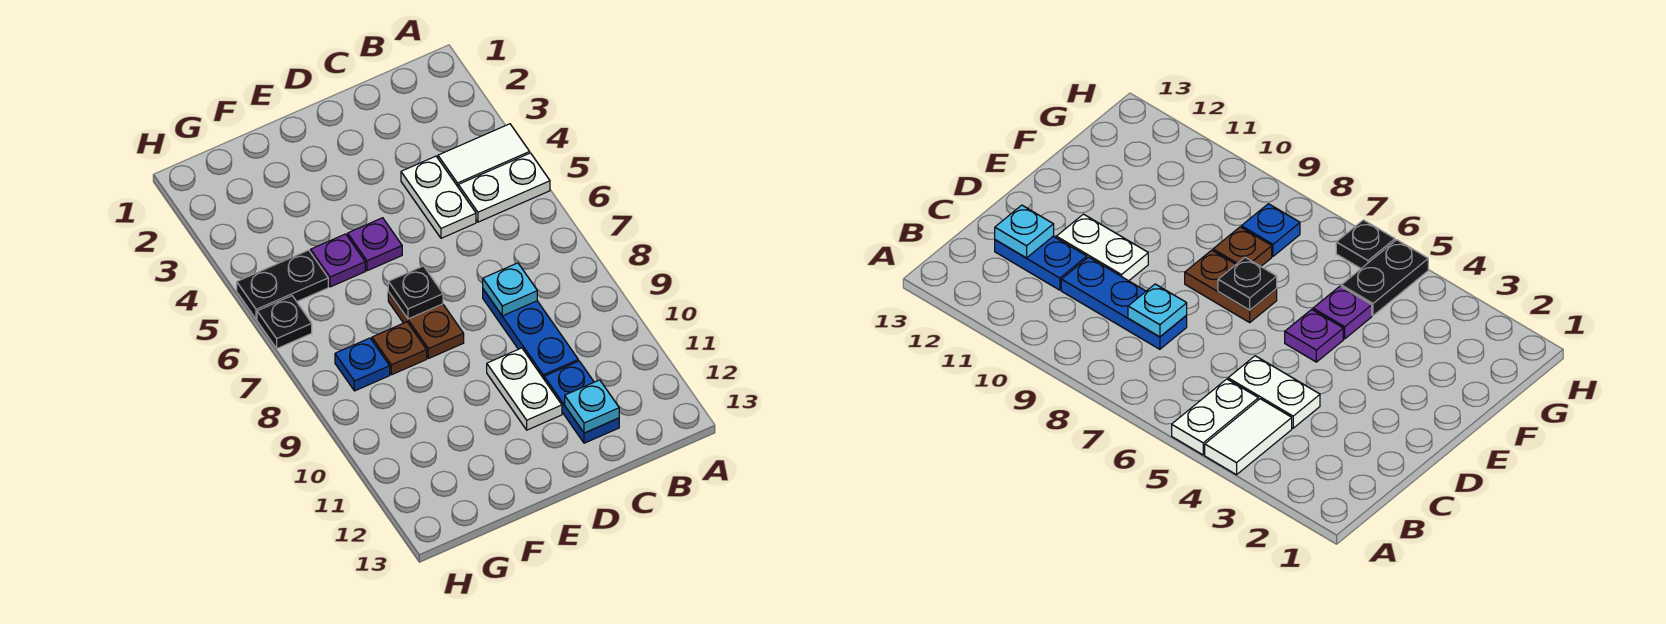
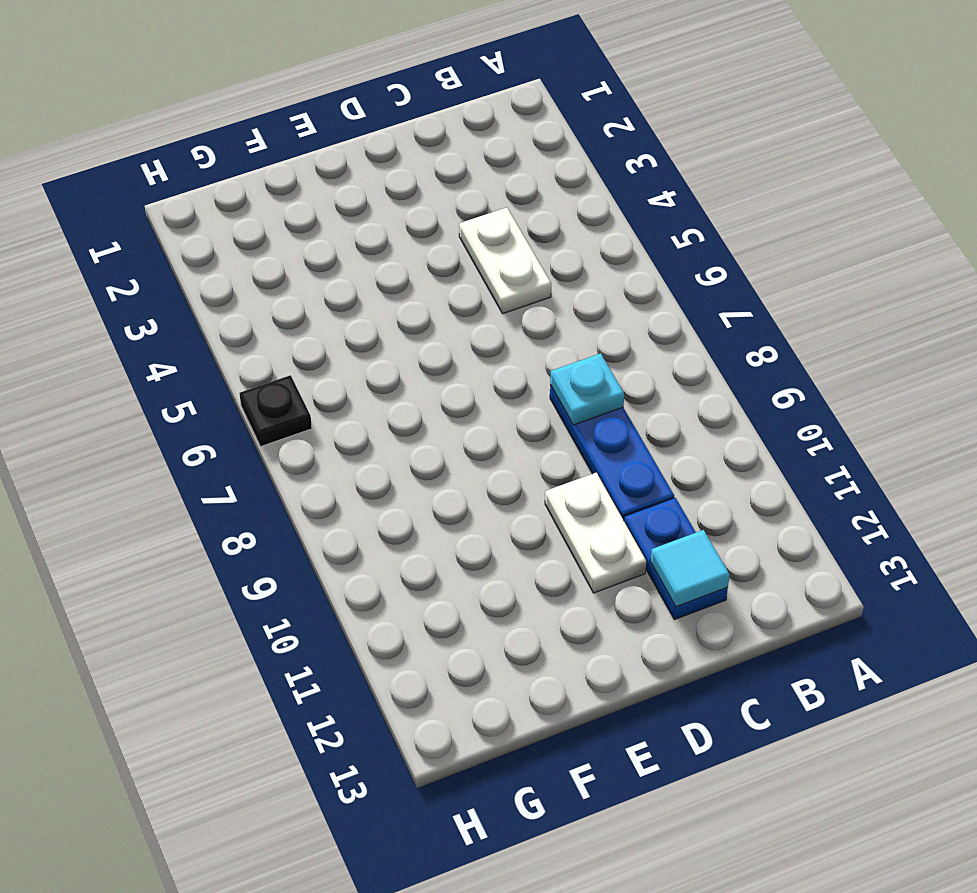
cyan tile C12 level 2 -> cyan plate C12 level 2
none -> white tile A4:B4 level 1
none -> white plate A5:B5 level 1
none -> purple plate E5 level 1

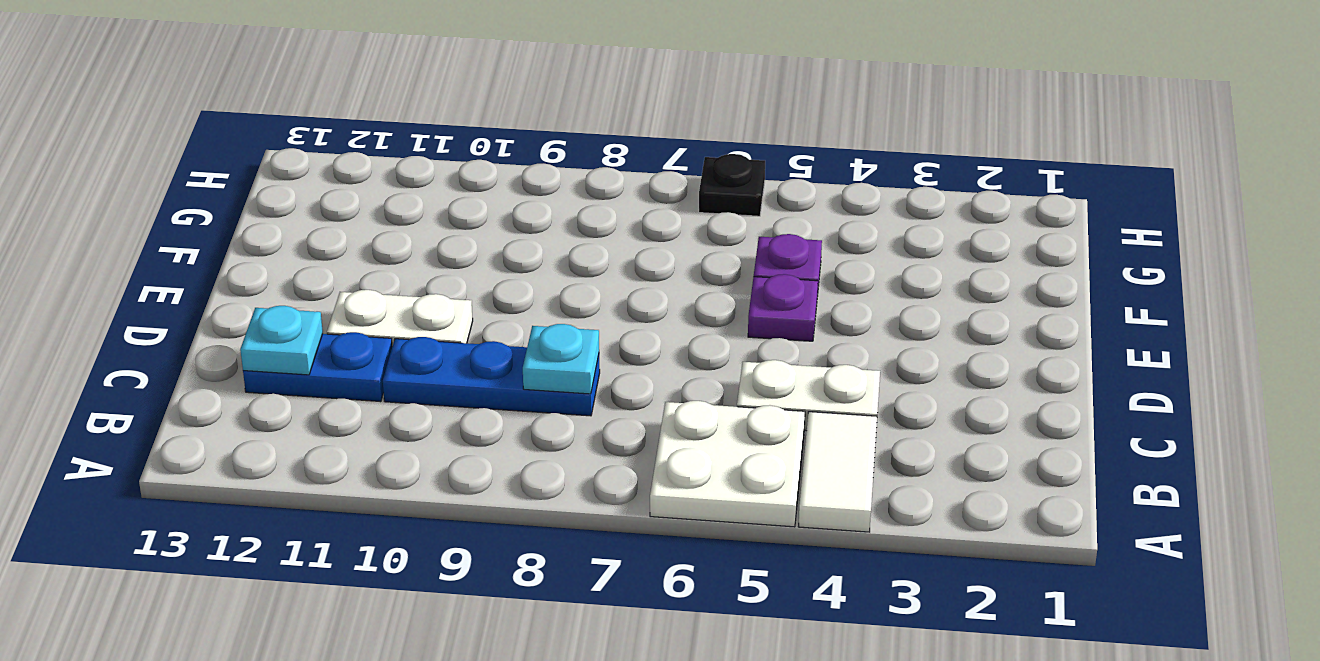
white plate A5:B6 level 1 -> white plate A5:B5 level 1
none -> brown plate E7:E8 level 1
none -> brown plate F8 level 1
none -> black plate G5:H5 level 1

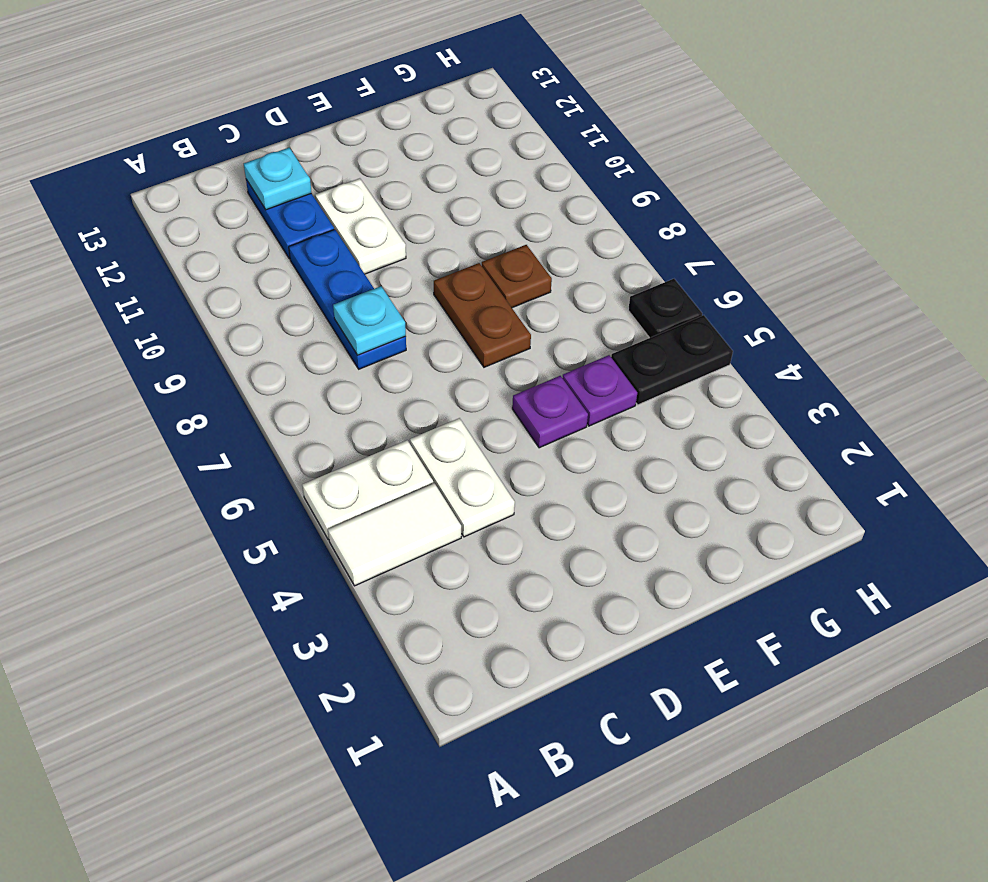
none -> blue plate G8 level 1
none -> black plate E7 level 2

